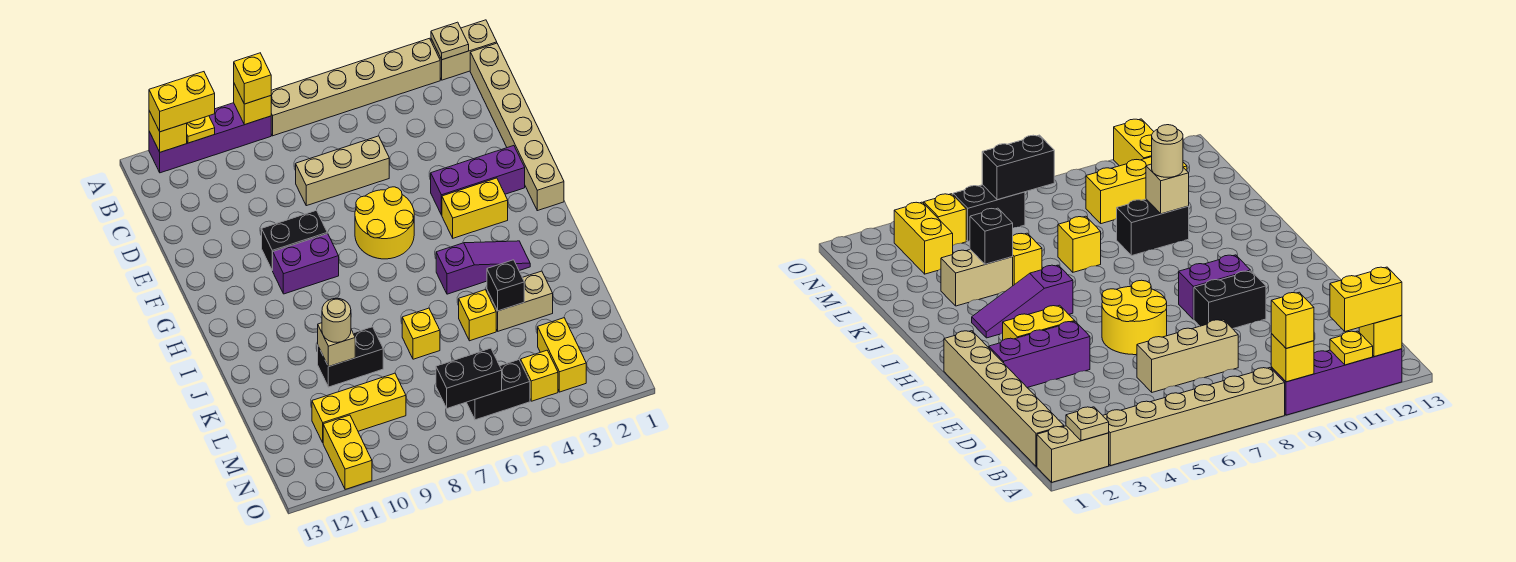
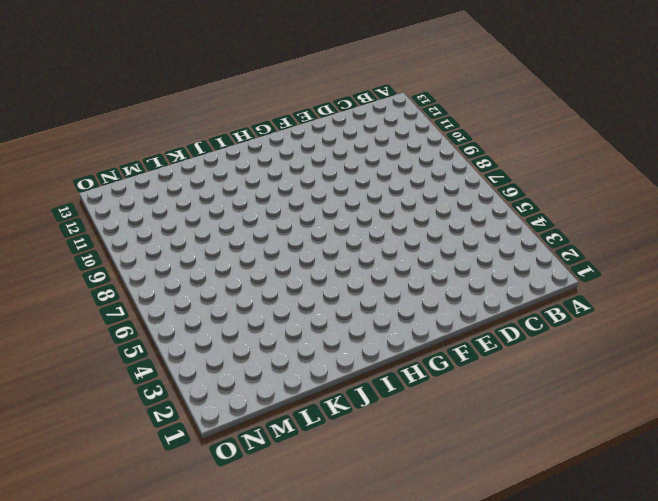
none -> tan brick A1:A2 level 1
none -> tan brick A3:A8 level 1
none -> purple brick A9:A12 level 1
none -> tan brick B1:G1 level 1

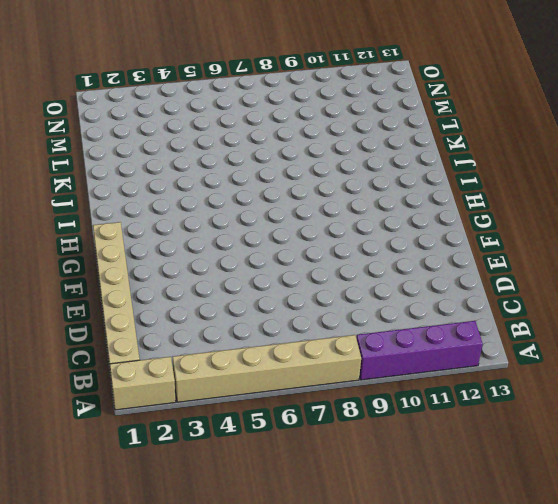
none -> tan brick D6:D8 level 1
none -> purple brick F2:F4 level 1
none -> yellow round brick F6:G7 level 1
none -> black brick F9:F10 level 1

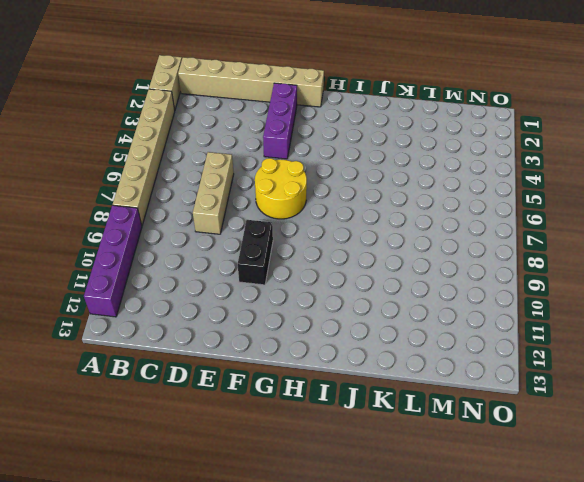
none -> yellow brick G3:G4 level 1
none -> purple brick G9:G10 level 1
none -> purple slope I3:I5 level 1 top 5
none -> tan brick K3:K4 level 1

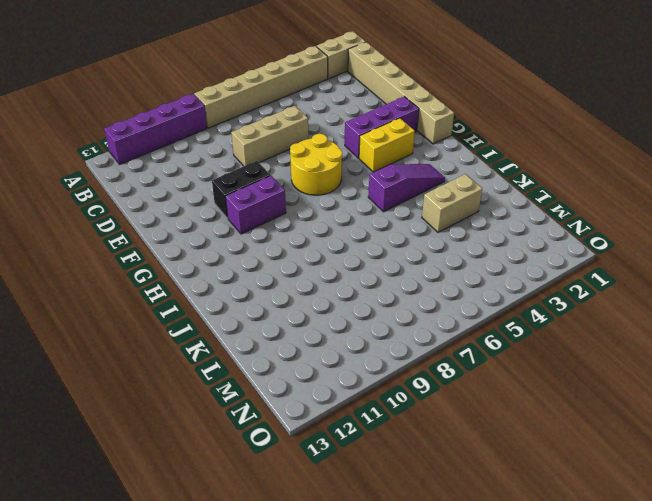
none -> yellow brick K5 level 1
none -> yellow brick K7 level 1
none -> black brick K9:K10 level 1
none -> yellow brick M3:N3 level 1

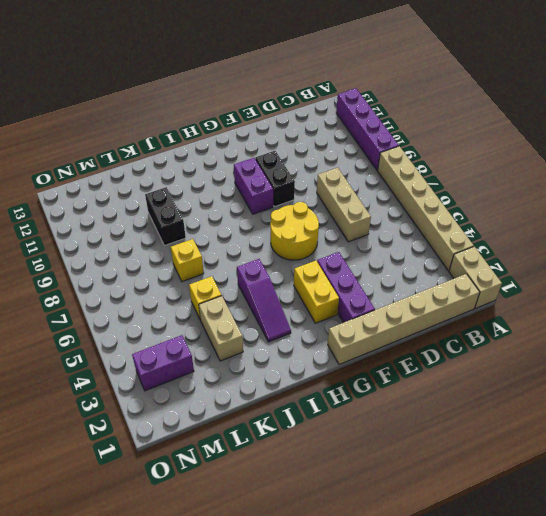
purple brick M3:N3 level 1 -> yellow brick M3:N3 level 1
none -> yellow brick M9:M11 level 1
none -> yellow brick N4 level 1
none -> black brick N5:N6 level 1
none -> yellow brick N11:O11 level 1

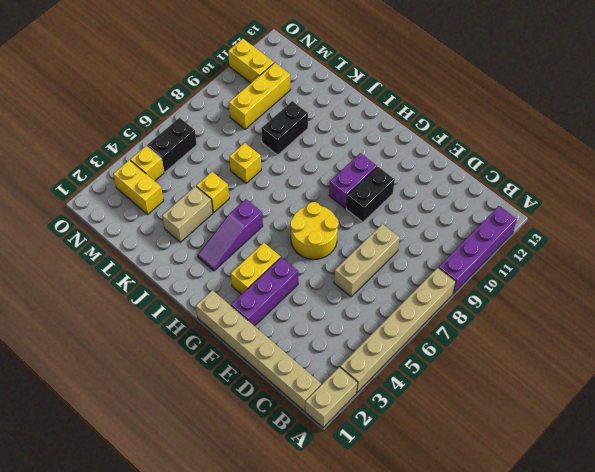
none -> tan plate A2 level 2
none -> yellow brick A9 level 2
none -> yellow plate A11 level 2
none -> yellow brick A12 level 2

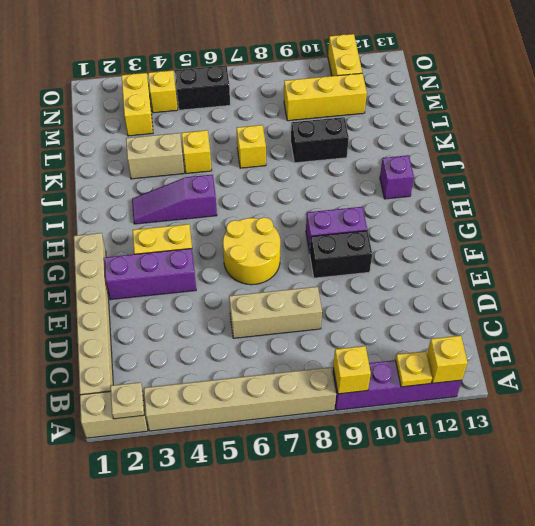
purple brick I12 level 1 -> none
none -> black brick K4 level 2
none -> tan brick K10 level 2
none -> black brick N6:N7 level 2
none -> yellow brick A9 level 3

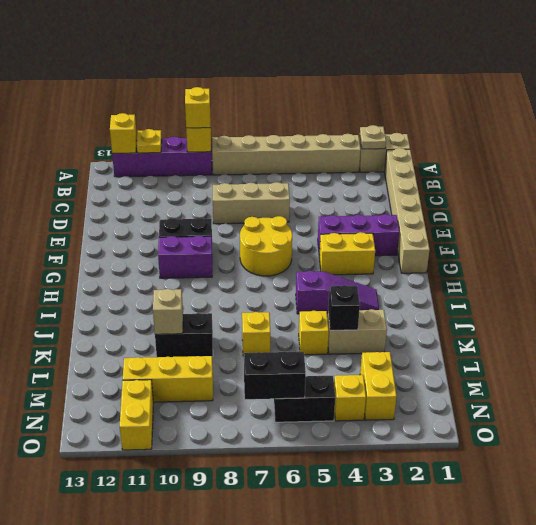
none -> yellow brick A11:A12 level 3
none -> tan round brick K10 level 3

